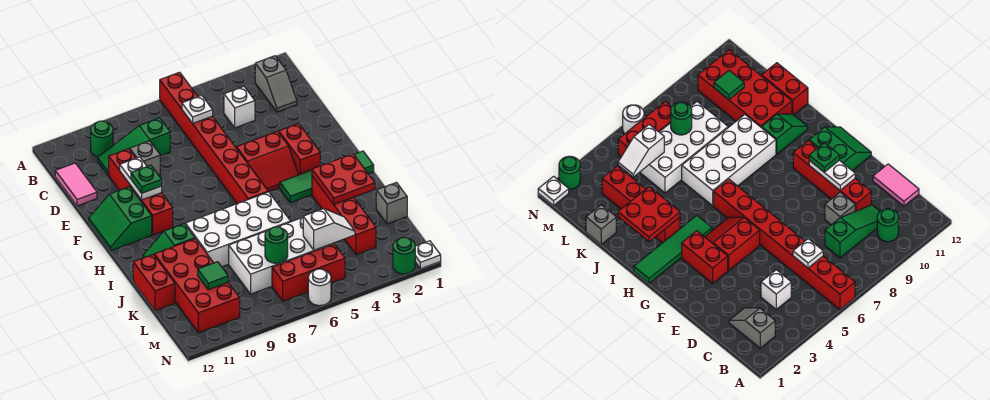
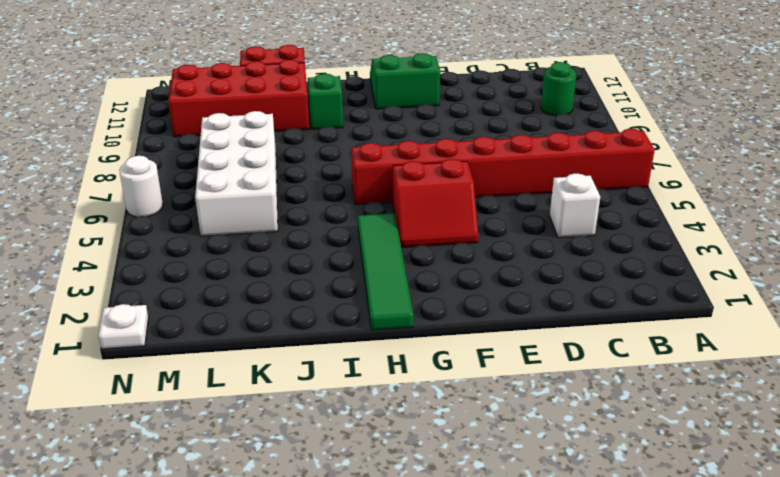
red slope F4:G5 level 1 top 5 -> red slope F4:G5 level 1 top F
none -> grey slope B2:C2 level 1 top B
none -> green slope C8:C10 level 1 top 8
none -> pink tile C12:D12 level 1
none -> grey brick D9 level 1

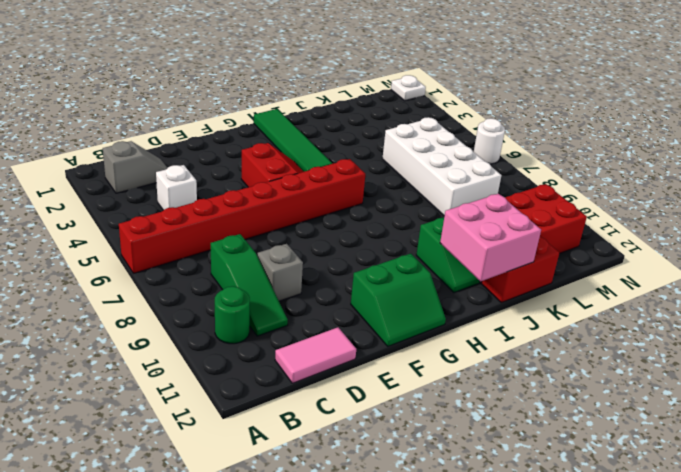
pink brick I11:J12 level 2 -> none
none -> red brick D10:G10 level 1
none -> red brick F3:G3 level 1
none -> red brick I3:L3 level 1
none -> white brick I6:J9 level 1

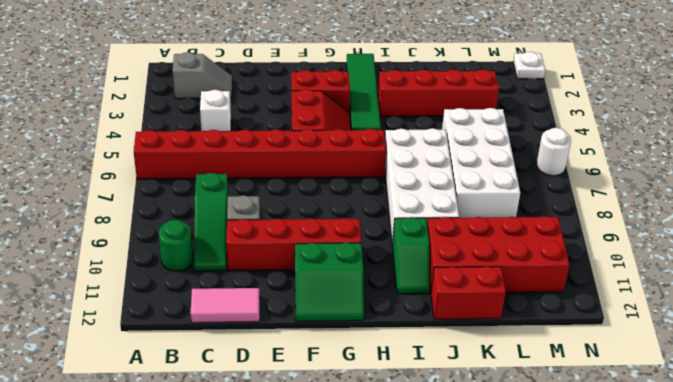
none -> grey brick K1 level 1
none -> red brick M5:M7 level 1
none -> green round brick N2 level 1
none -> white plate C6 level 2

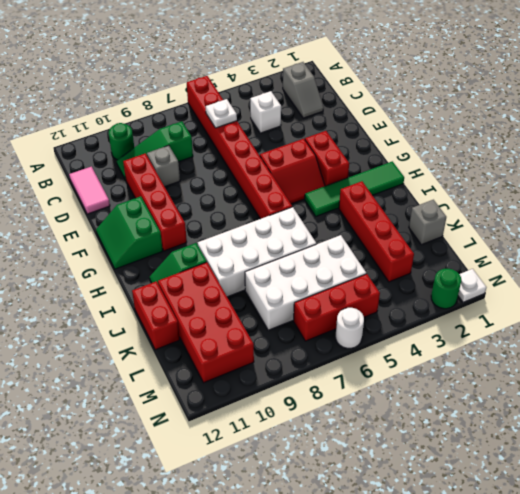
none -> white plate E10:F10 level 2
none -> red plate I2:J3 level 2
none -> white slope L4:L5 level 2 top 5
none -> green round brick L7 level 2

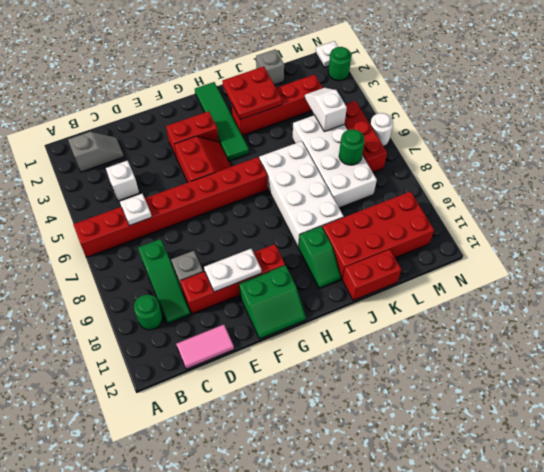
none -> green tile L10 level 2
none -> green plate F10 level 3

